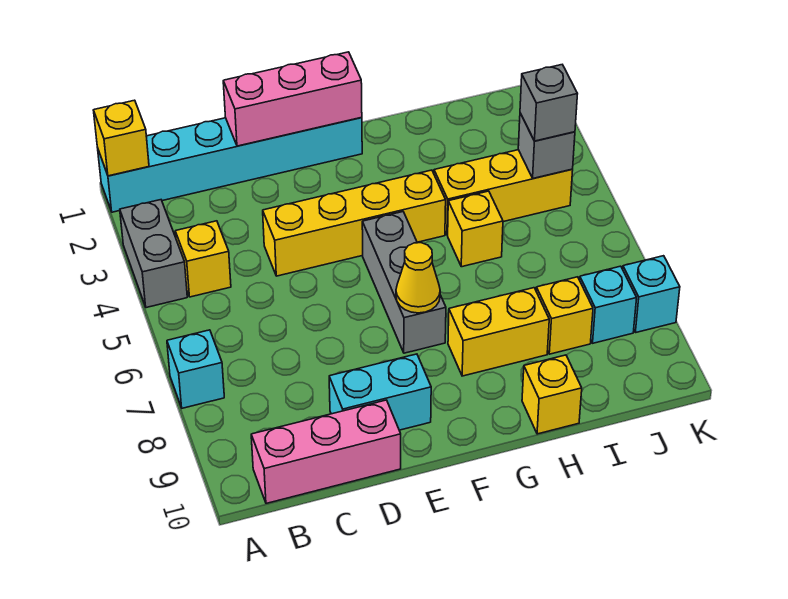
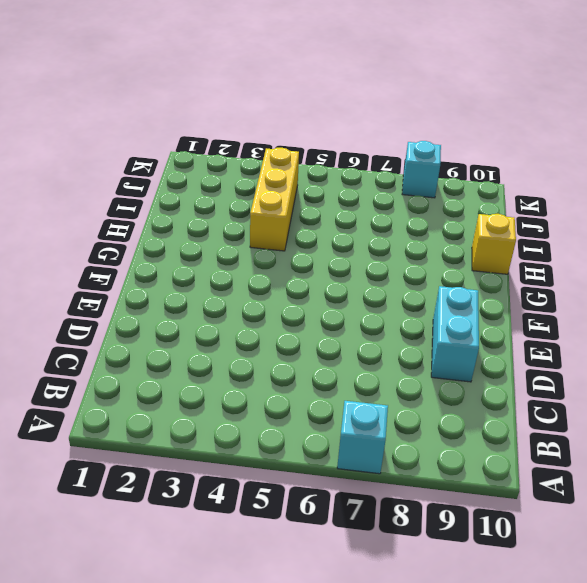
none -> cyan brick A1:F1 level 1
none -> grey brick A3:A4 level 1
none -> yellow brick B4 level 1

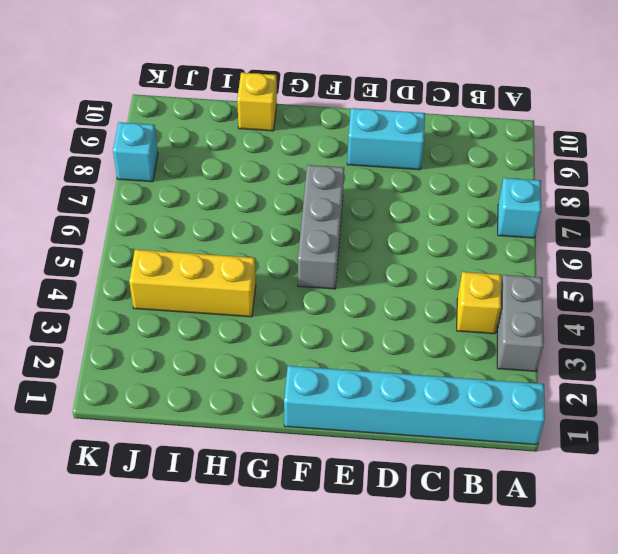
none -> pink brick B10:D10 level 1
none -> yellow brick D4:G4 level 1
none -> yellow brick G8:H8 level 1

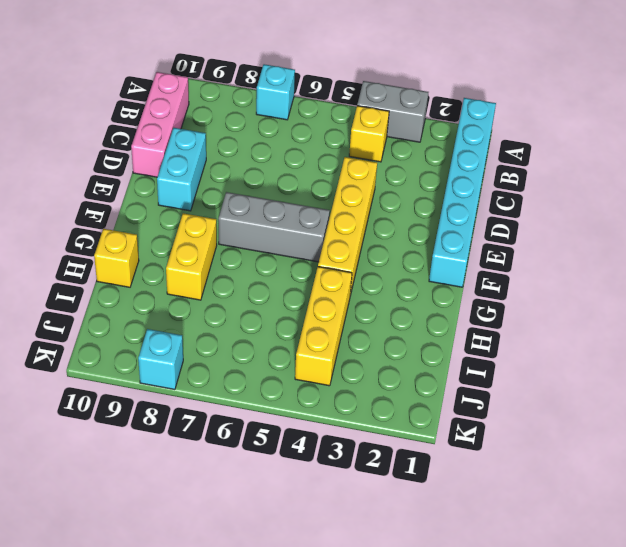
none -> yellow brick H5 level 1
none -> yellow brick I8 level 1
none -> cyan brick J8 level 1

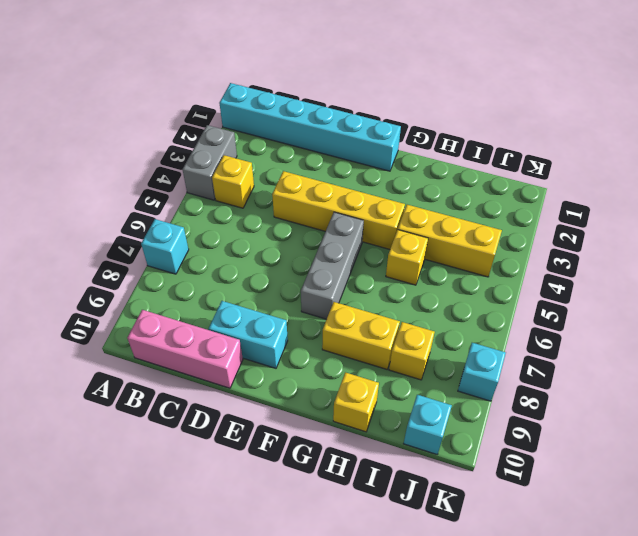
cyan brick J10 level 1 -> cyan brick J8 level 1
none -> yellow brick A1 level 2
none -> pink brick D1:F1 level 2
none -> yellow cone F7 level 2

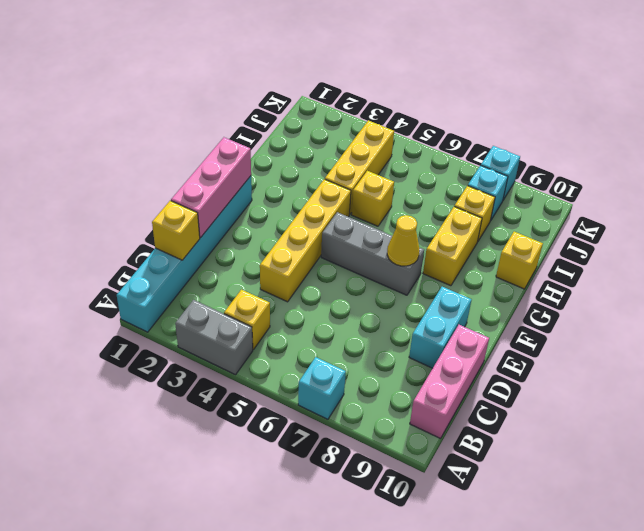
yellow brick C1 level 2 -> yellow brick A1 level 2
none -> grey brick J4 level 2
none -> grey brick J4 level 3

